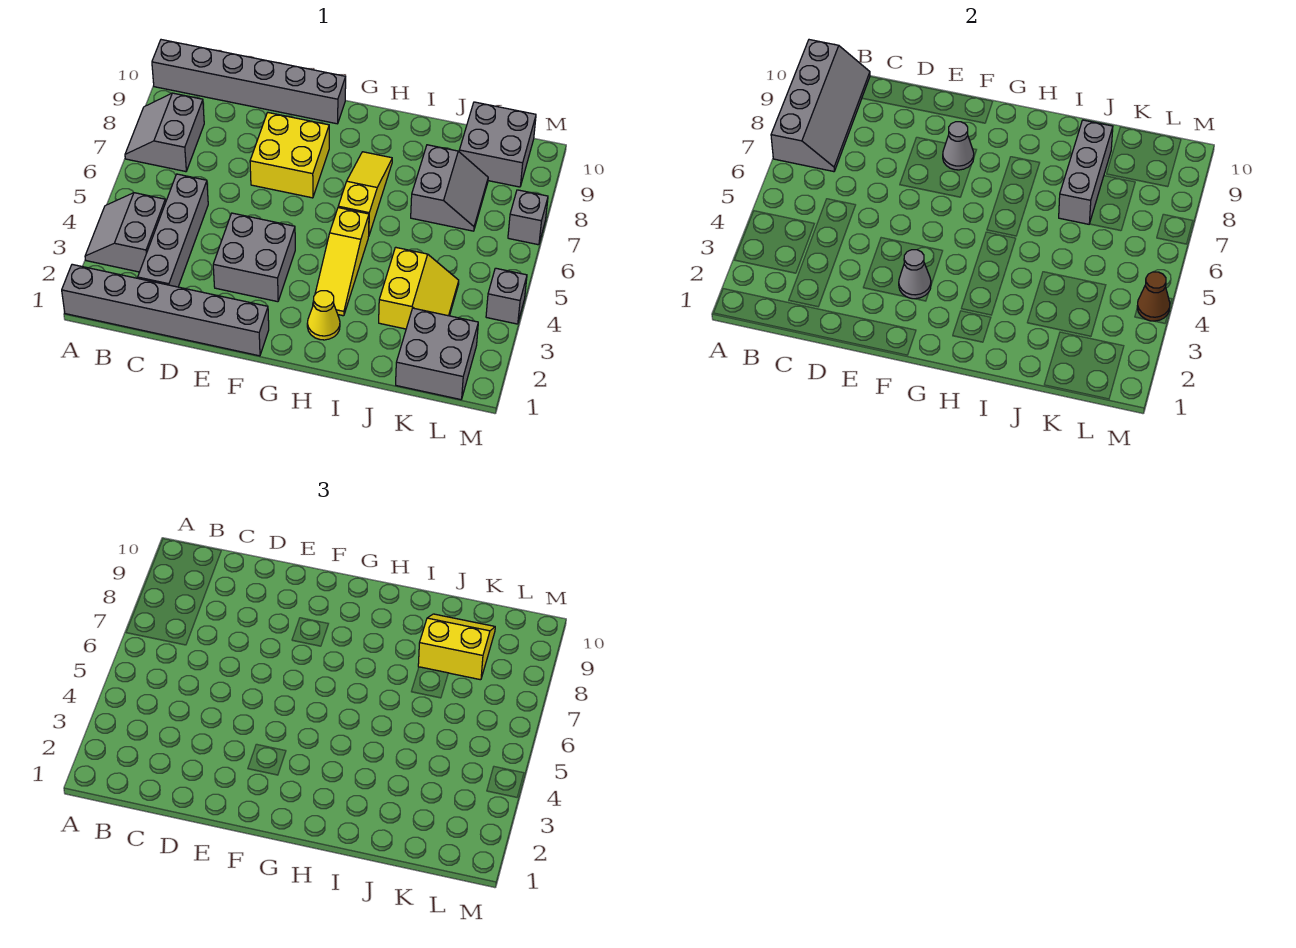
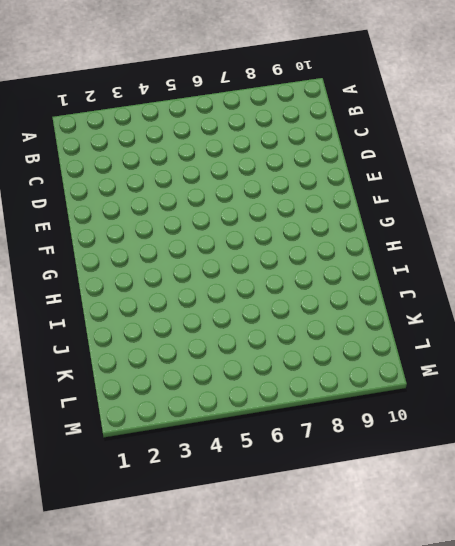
none -> grey brick A1:F1 level 1
none -> grey slope A3:B4 level 1 top B
none -> grey slope A7:B8 level 1 top B

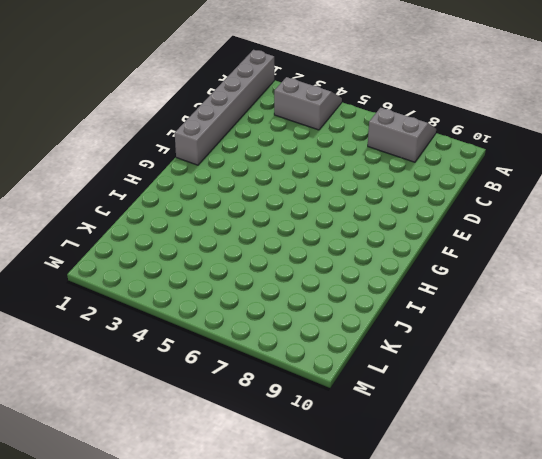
none -> grey brick A10:F10 level 1
none -> grey brick C2:C5 level 1
none -> grey brick E3:F4 level 1

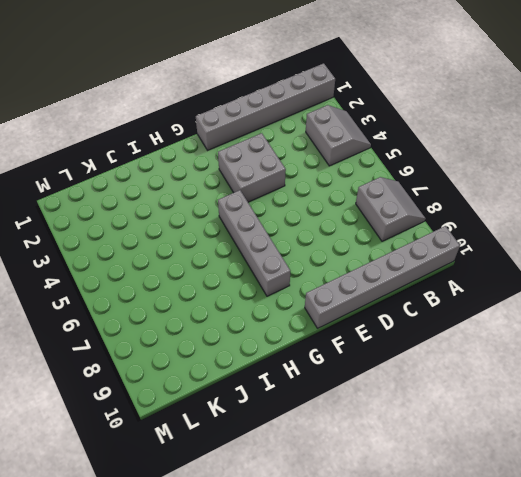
grey brick G5:G8 level 1 -> grey brick C2:C5 level 1
none -> yellow brick E7:F8 level 1
none -> yellow cone H2 level 1
none -> yellow slope H3:H5 level 1 top 5

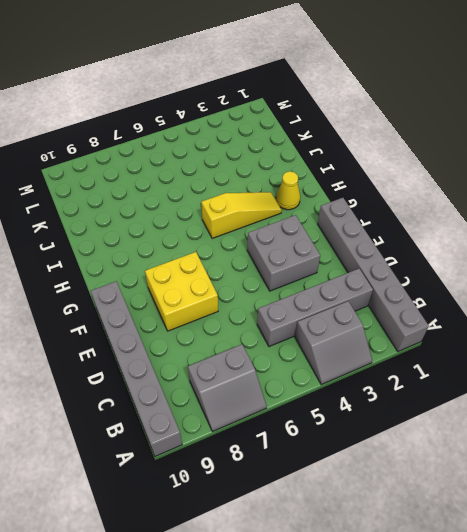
none -> yellow slope H6:H8 level 1 top 6
none -> yellow slope J3:K4 level 1 top J
none -> grey slope J7:K8 level 1 top J

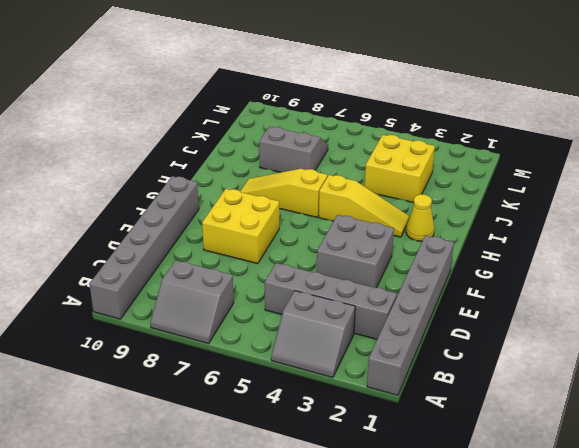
yellow brick J3:K4 level 1 -> yellow slope J3:K4 level 1 top J
none -> grey brick K1:L2 level 1
none -> grey brick K9:L10 level 1
none -> grey brick M4 level 1

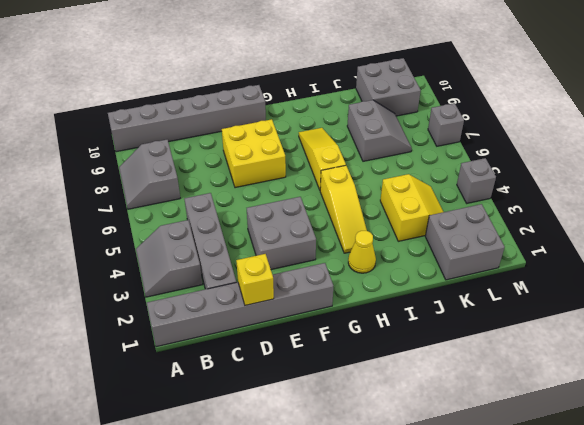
yellow brick D1 level 2 -> none
none -> grey slope A7:B10 level 2 top A
none -> grey cone F3 level 2
none -> grey cone F8 level 2

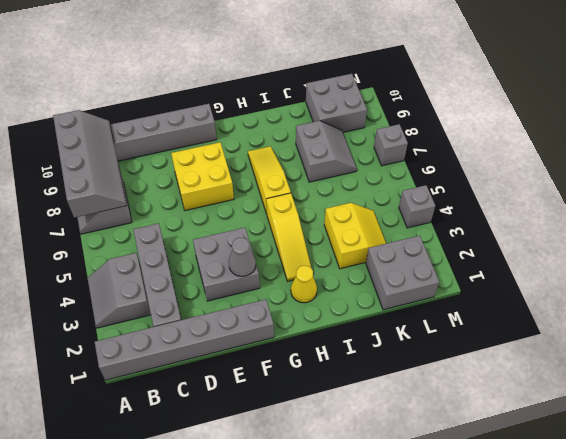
none -> grey cone F8 level 2
none -> grey brick J7:J9 level 2
none -> brown cone M4 level 2

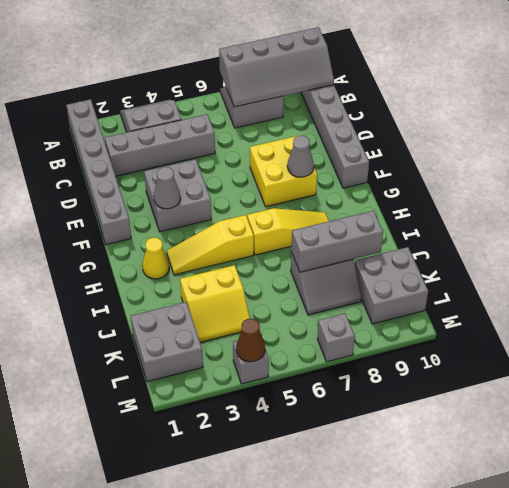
none -> yellow slope J8:K9 level 3 top 8

